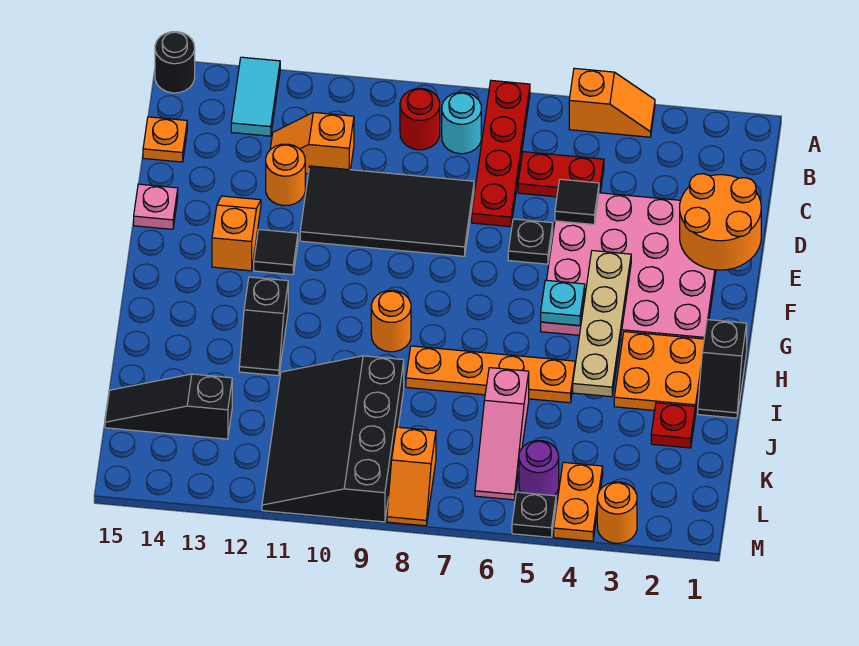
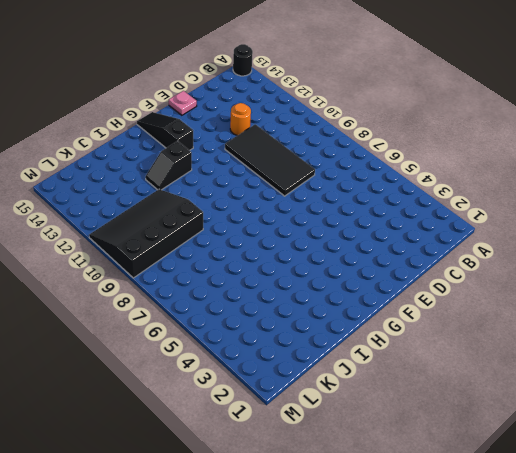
black slope G13:G15 level 1 top 13 -> black slope K13:K15 level 1 top 13
none -> orange slope A4:A5 level 1 top 5
none -> red plate A7:D7 level 1
none -> cyan tile A13:B13 level 1
none -> cyan round brick B8 level 1

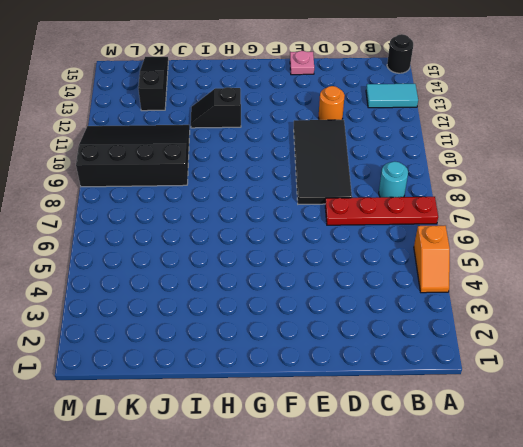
none -> red round brick B9 level 1
none -> red plate C5:C6 level 1
none -> orange slope C11:C12 level 1 top 11
none -> orange plate C15 level 1

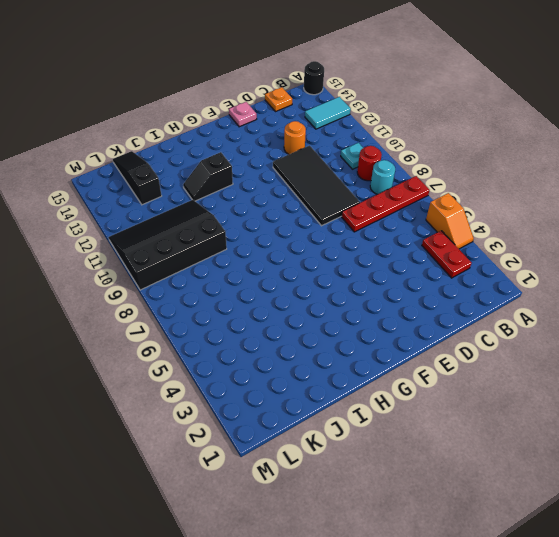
red plate B3:B4 level 1 -> red plate C5:C6 level 1
cyan plate B10 level 1 -> cyan plate G5 level 2
none -> orange slope C11:C12 level 1 top 11
none -> pink plate D2:G5 level 1
none -> black plate E6 level 1
none -> orange slope E13:F13 level 1 top F

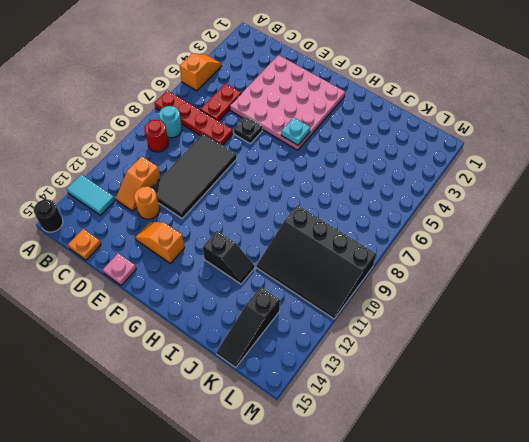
none -> black tile F12 level 1
none -> black slope H1:I1 level 1 top H
none -> orange plate H2:I3 level 1
none -> orange round brick H9 level 1

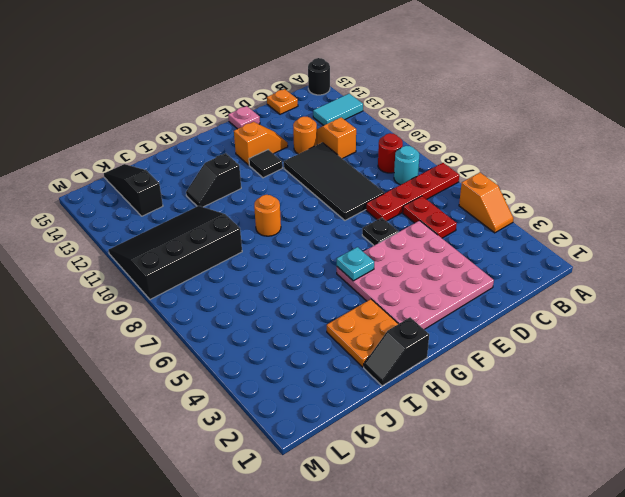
none -> orange plate I5:I8 level 1
none -> red plate J2 level 1
none -> pink slope J6:L6 level 1 top J
none -> orange plate L4:M4 level 1

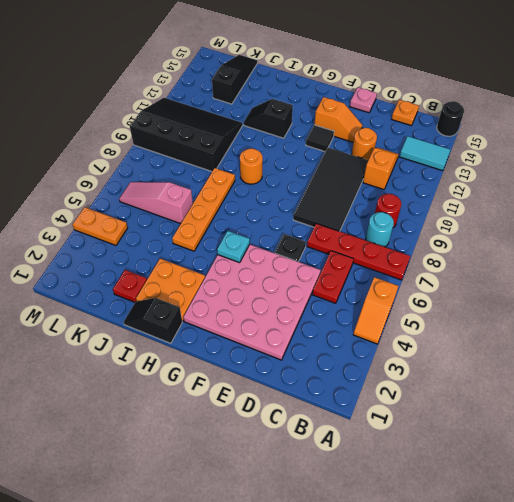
none -> purple round brick L5 level 1
none -> orange slope L8:M8 level 1 top L
none -> orange round brick M3 level 1
none -> black plate M5 level 1

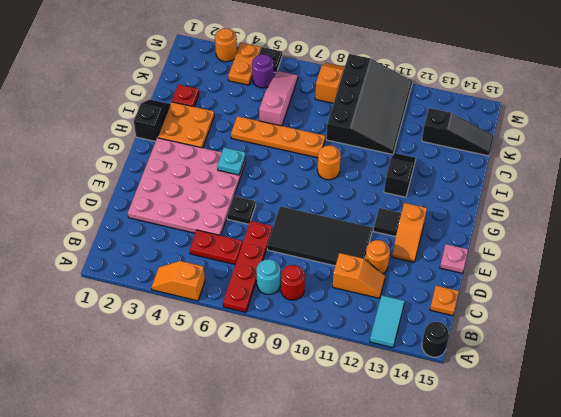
none -> orange round brick D1:E2 level 2
none -> black tile D5 level 2
none -> tan plate F4:I4 level 2

